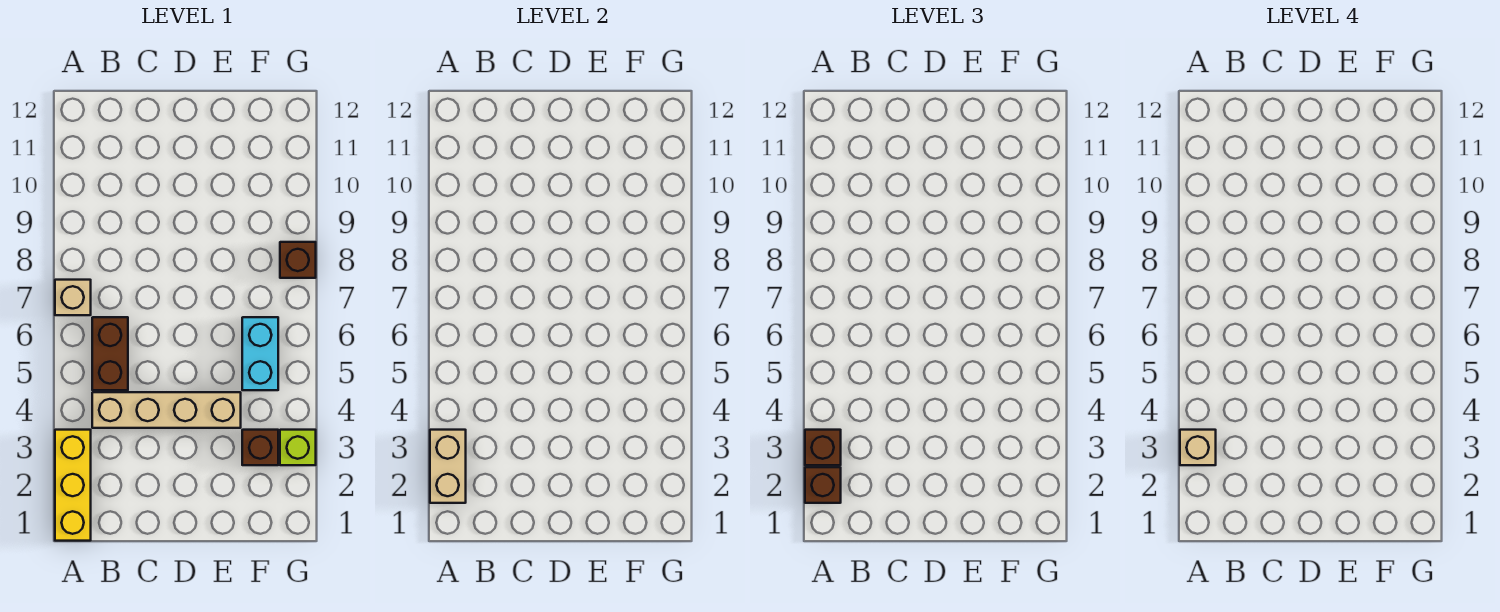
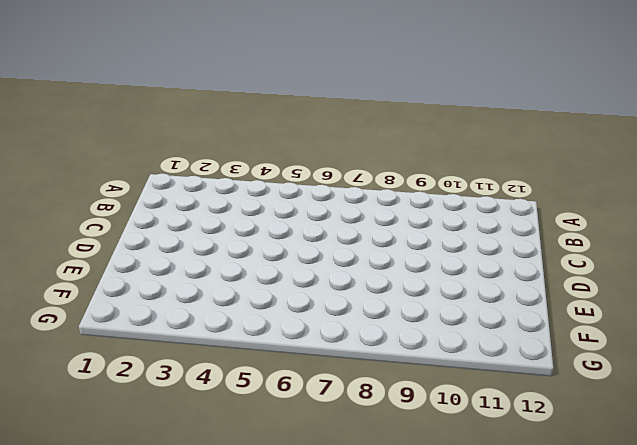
none -> yellow brick A1:A3 level 1
none -> tan brick A7 level 1
none -> tan brick B4:E4 level 1

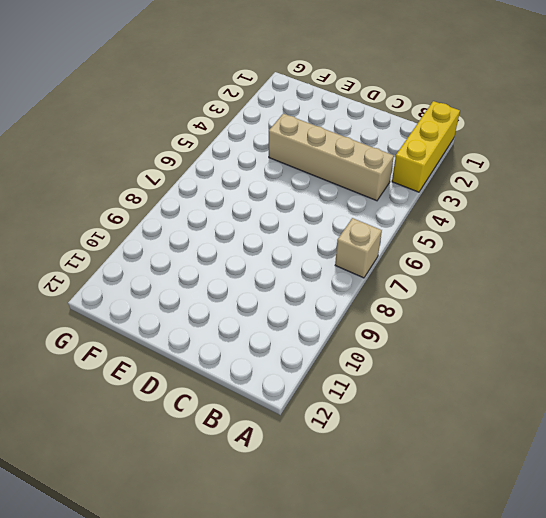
none -> brown brick B5:B6 level 1
none -> brown brick F3 level 1
none -> cyan brick F5:F6 level 1

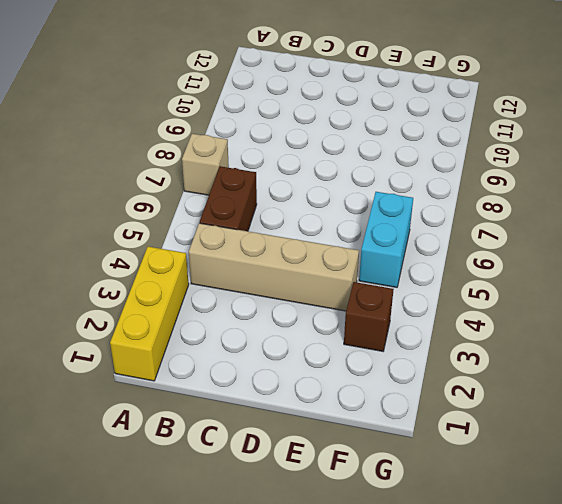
none -> lime brick G3 level 1
none -> brown brick G8 level 1
none -> tan brick A2:A3 level 2

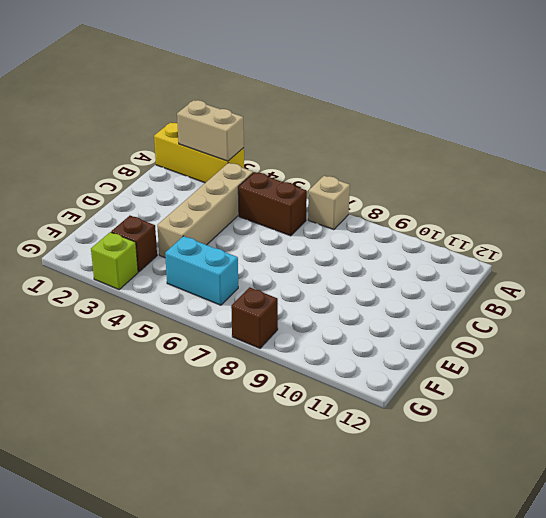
none -> brown brick A2 level 3
none -> brown brick A3 level 3
none -> tan brick A3 level 4

